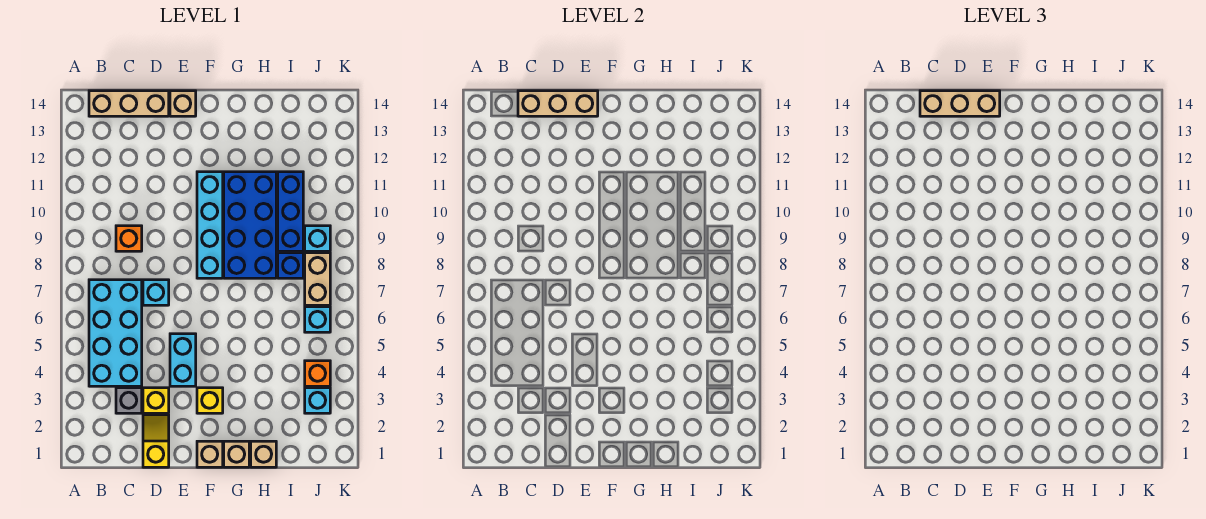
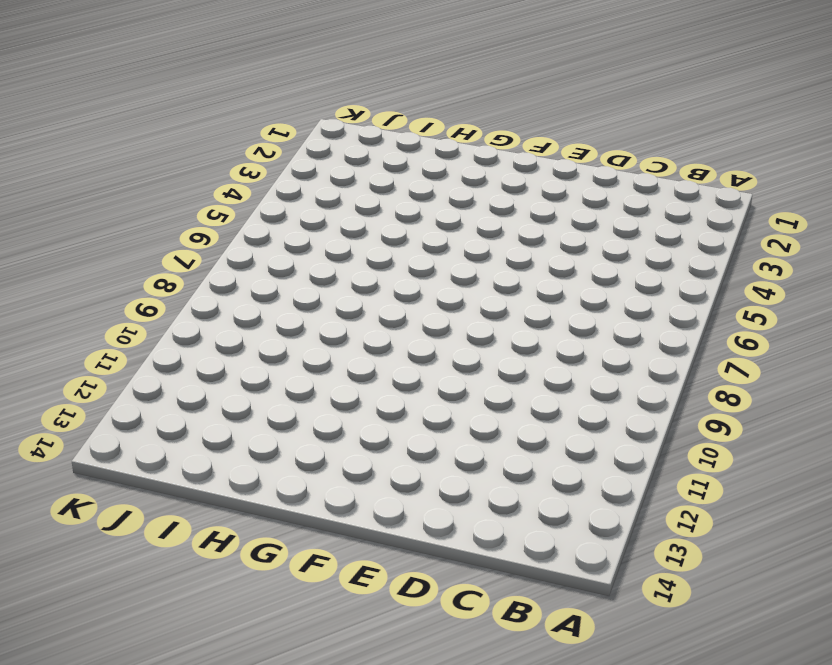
none -> cyan brick B4:C7 level 1
none -> tan brick B14:D14 level 1
none -> grey brick C3 level 1

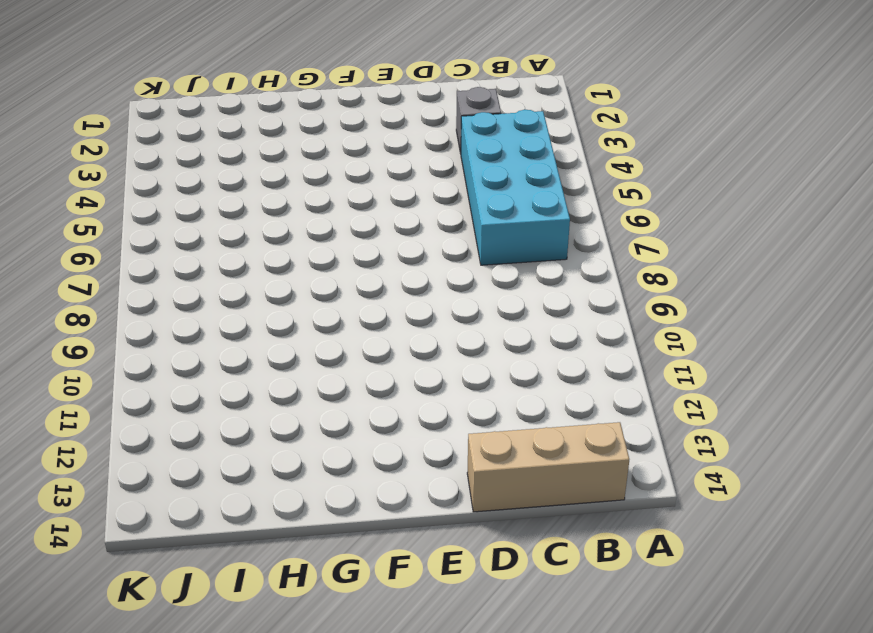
none -> orange brick C9 level 1
none -> yellow slope D1:D2 level 1 top 1
none -> yellow brick D3 level 1

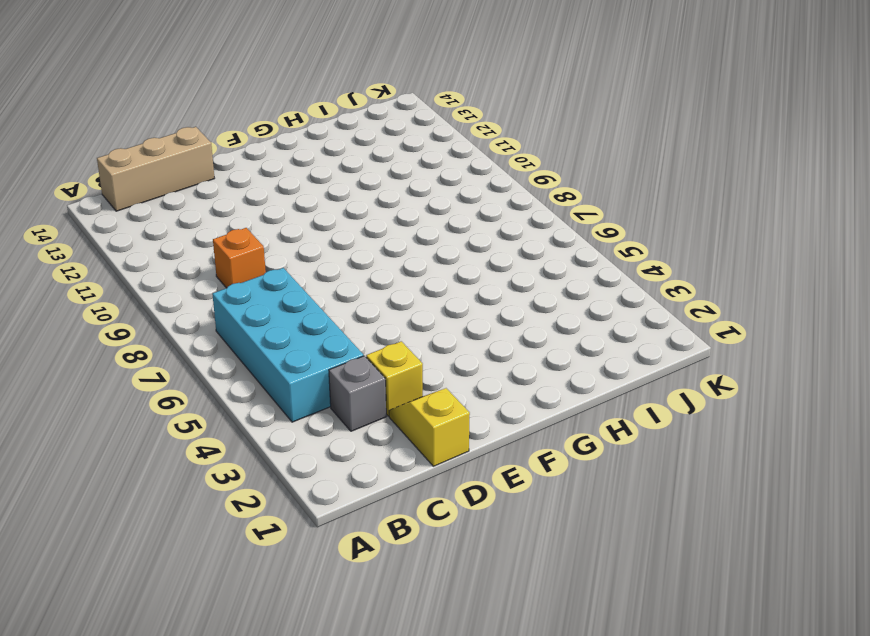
none -> cyan brick D7 level 1
none -> cyan brick E4:E5 level 1
none -> tan brick E14 level 1

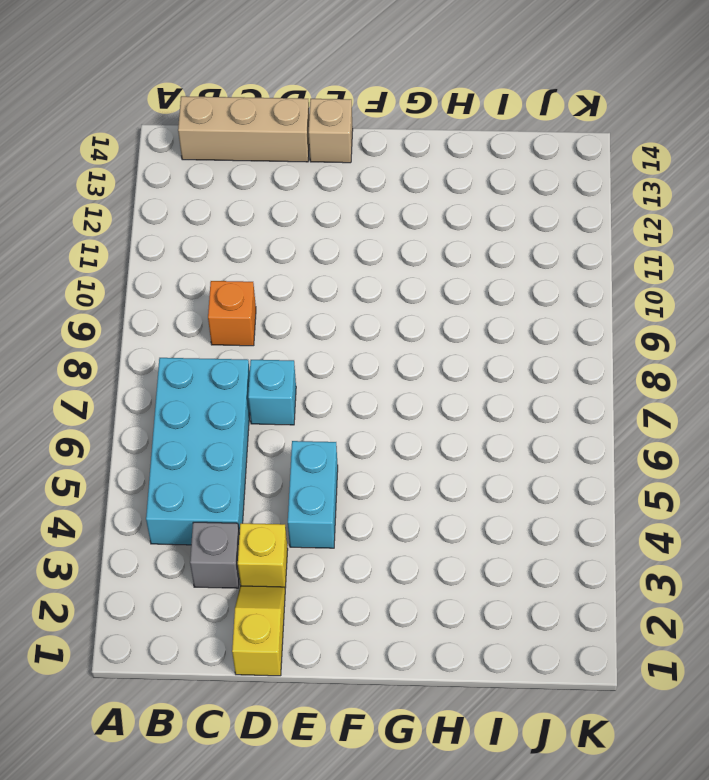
none -> tan brick F1 level 1
none -> yellow brick F3 level 1
none -> cyan brick F8:F11 level 1

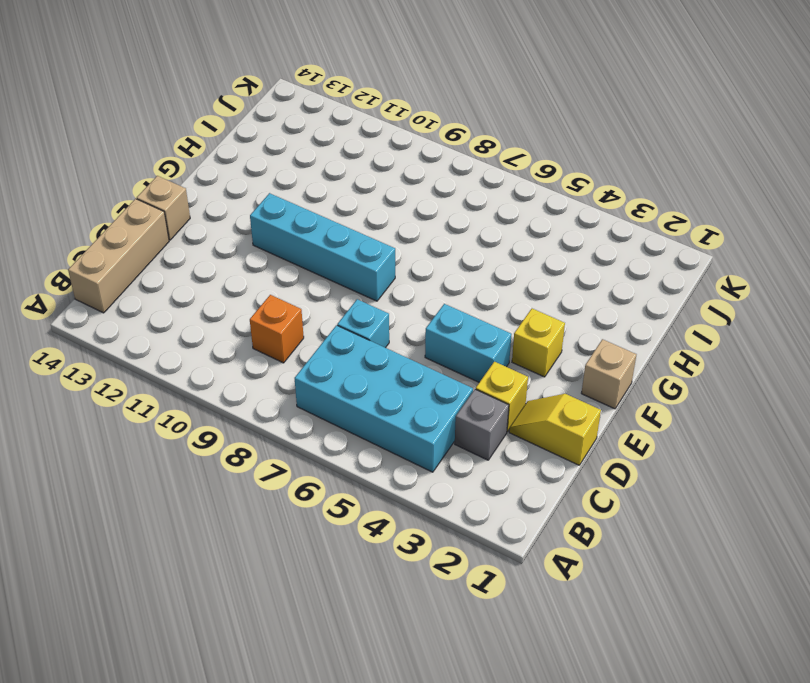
none -> tan brick G1 level 1
none -> blue brick G8:H11 level 1
none -> tan brick H1 level 1

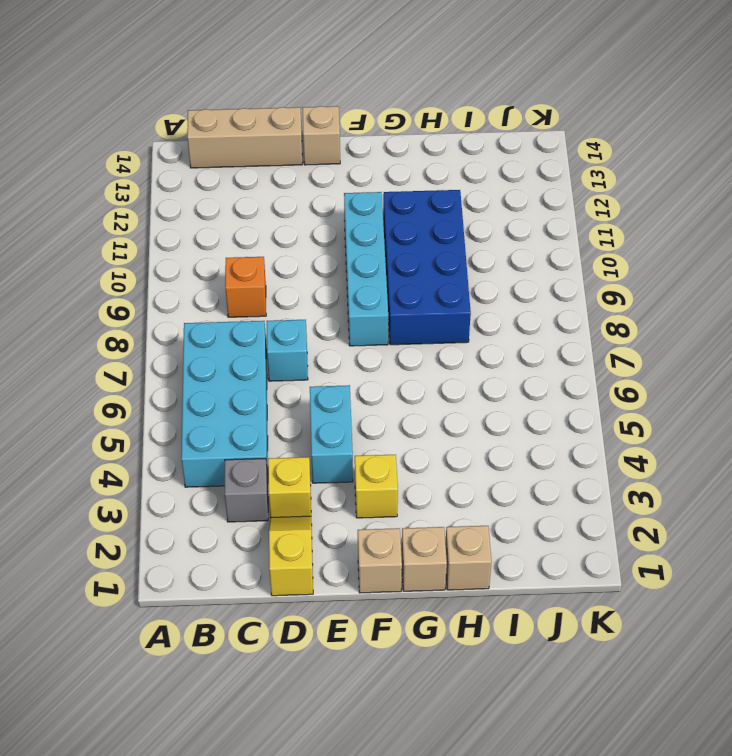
none -> blue brick I8 level 1
none -> blue brick I9:I11 level 1
none -> cyan brick J3 level 1

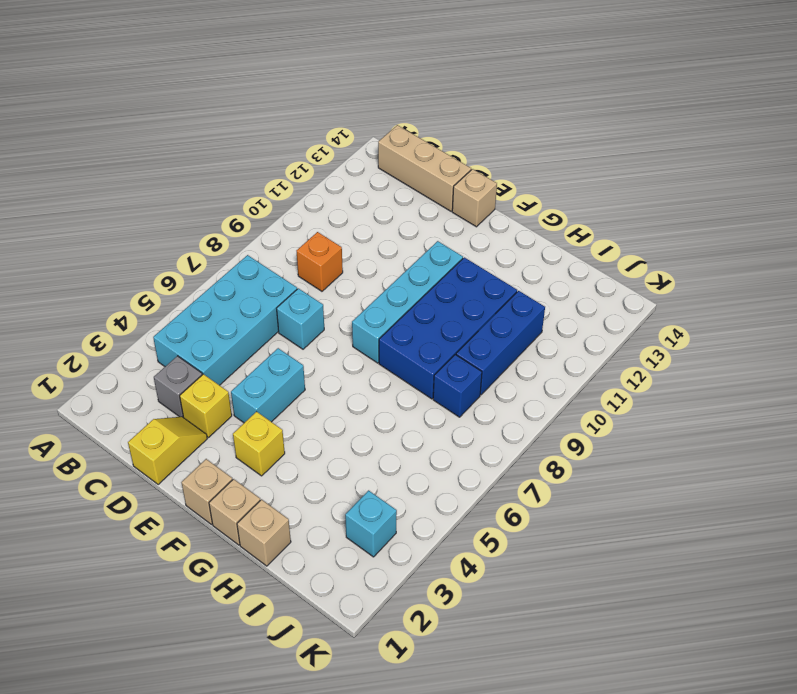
none -> orange brick J4 level 1
none -> cyan brick J6 level 1
none -> tan brick J7:J8 level 1

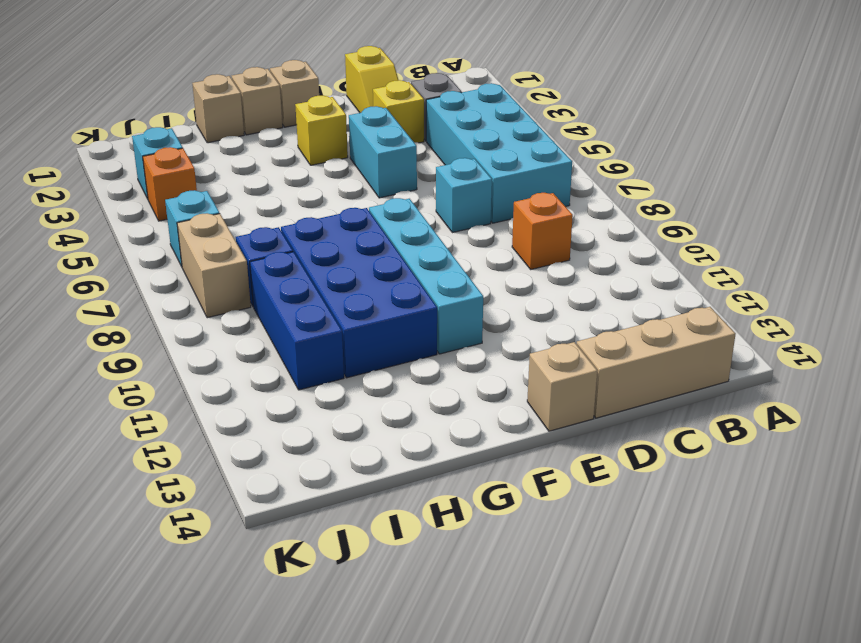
none -> cyan brick J9 level 1
none -> tan brick C14:E14 level 2
none -> tan brick C14:E14 level 3

